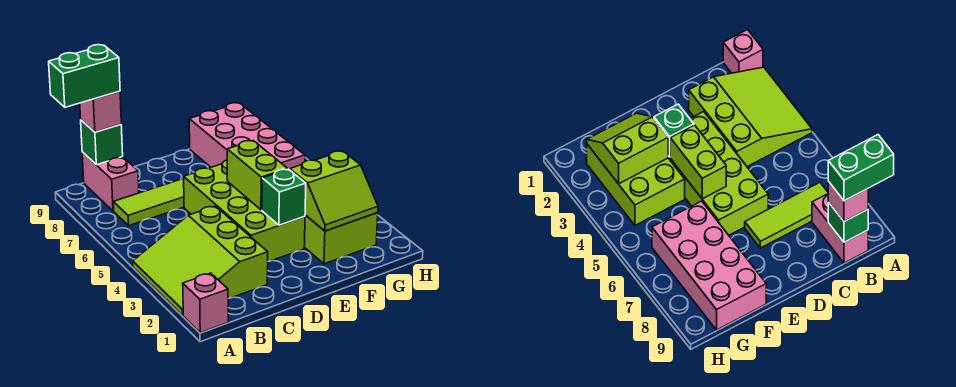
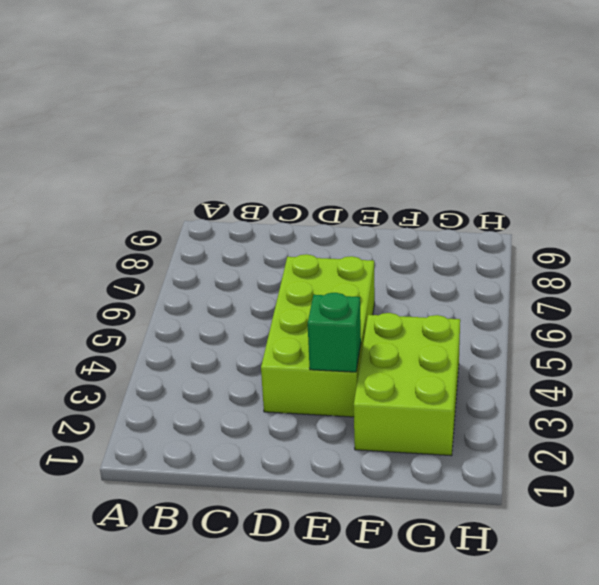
none -> pink brick A1 level 1
none -> lime slope A2:C4 level 1 top C
none -> lime tile B7:D7 level 1

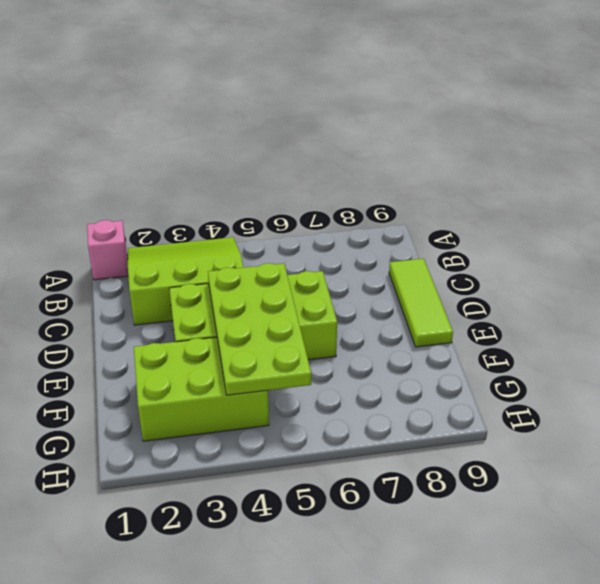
lime tile C9:E9 level 1 -> lime tile B7:D7 level 1
lime plate D4:G5 level 2 -> lime brick E4:E5 level 2
none -> pink brick B8:B9 level 1
none -> pink brick F6:G9 level 1
none -> green brick B9 level 2

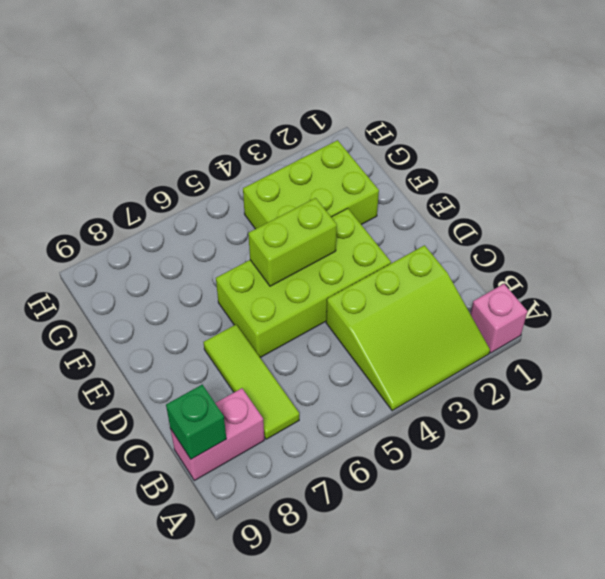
none -> pink brick F6:G9 level 1
none -> green brick E3 level 2
none -> lime slope F2:G3 level 2 top 3

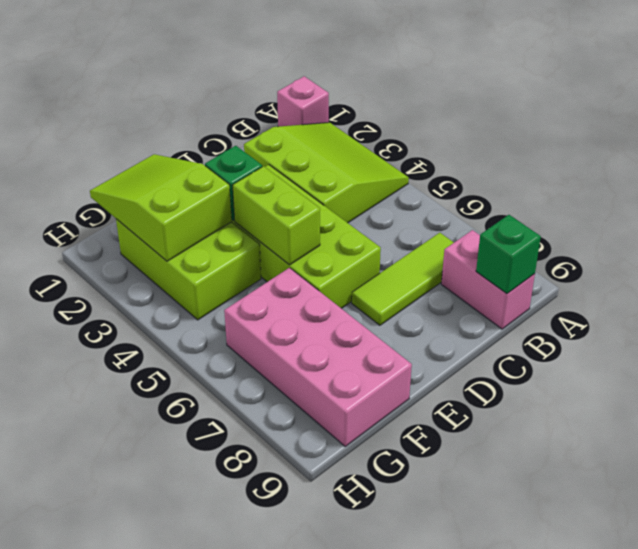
lime slope F1:G3 level 2 top 3 -> lime slope F2:G3 level 2 top 3
none -> pink brick B9 level 3
none -> green brick A9:B9 level 4

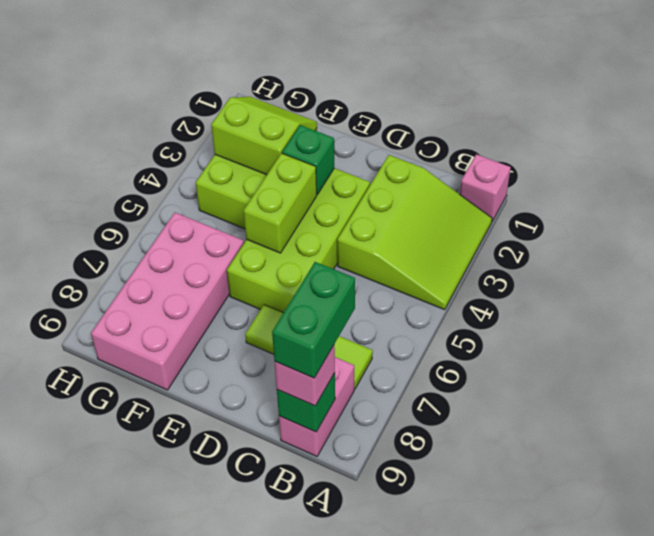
green brick B8:B9 level 4 -> green brick A9:B9 level 4

